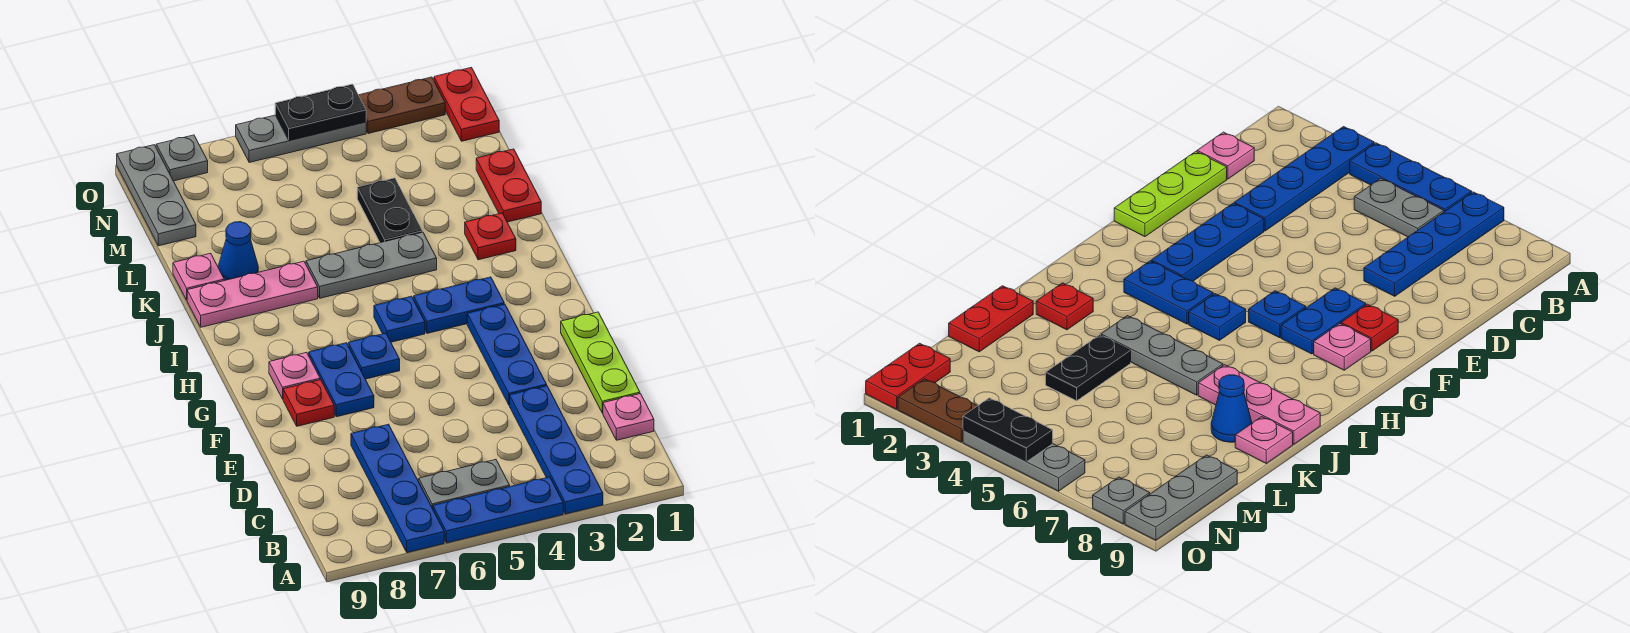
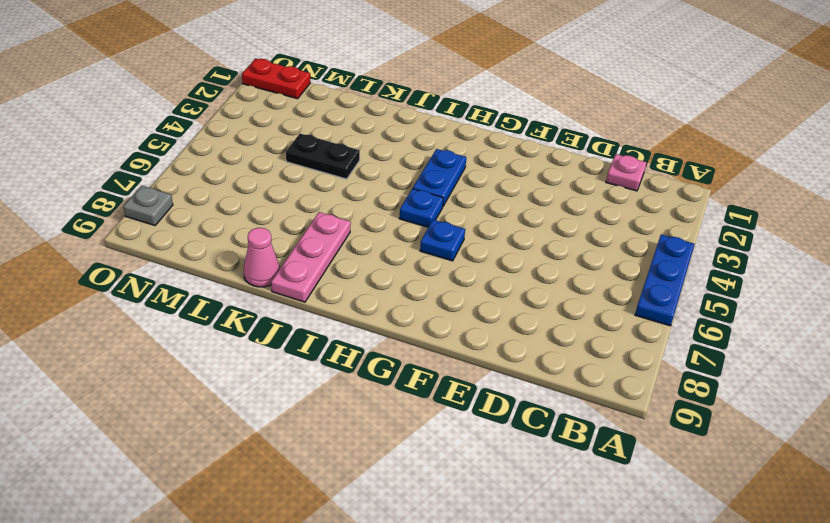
pink cone K9 level 1 -> pink plate K9 level 1
none -> blue plate A3:D3 level 1
none -> blue plate A7:D7 level 1
none -> grey plate B5:B6 level 1

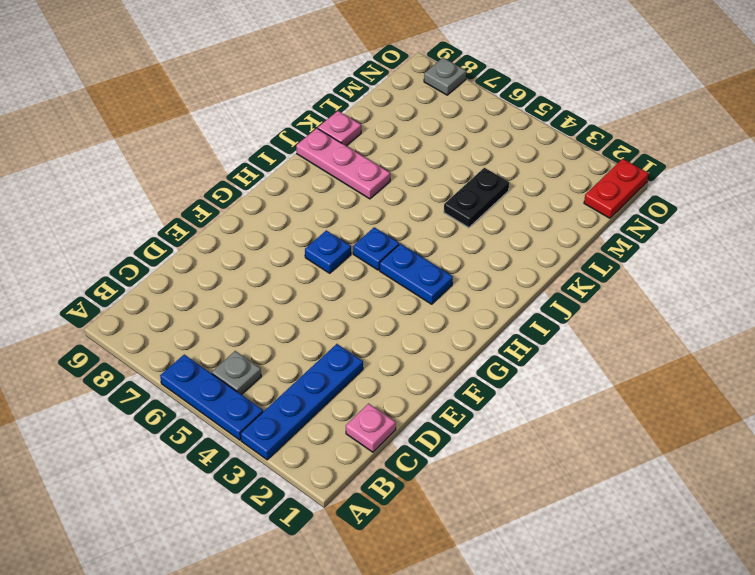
grey plate B5 level 1 -> grey plate B5:B6 level 1
none -> blue plate A7:D7 level 1
none -> lime plate D1:F1 level 1
none -> blue plate E3:G3 level 1

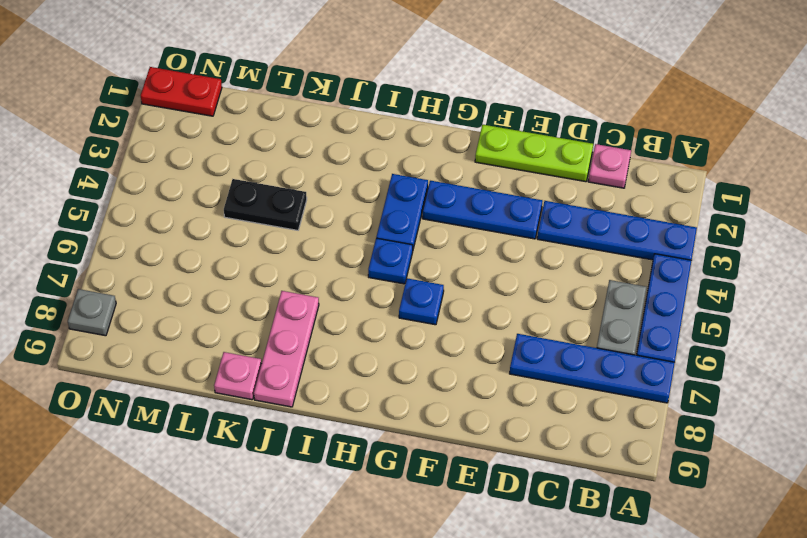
none -> blue plate F7:G7 level 1
none -> red plate F8 level 1
none -> pink plate G8 level 1

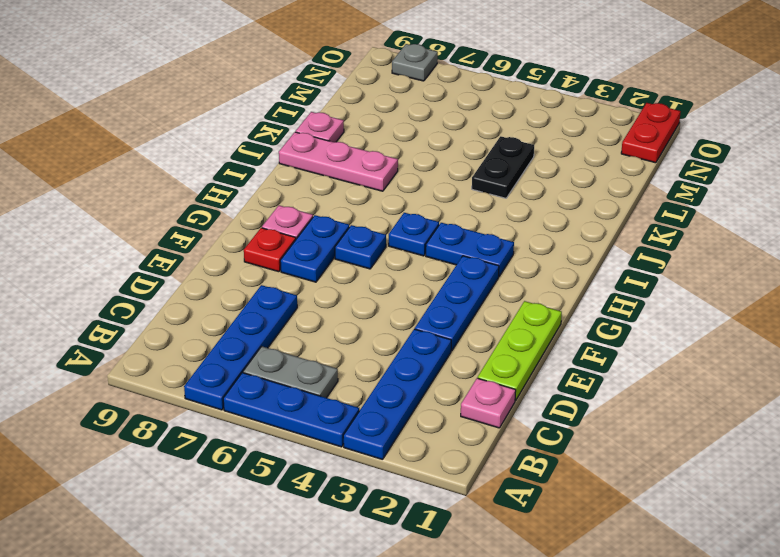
none -> red plate J2 level 1
none -> grey plate J4:J6 level 1
none -> red plate K1:L1 level 1

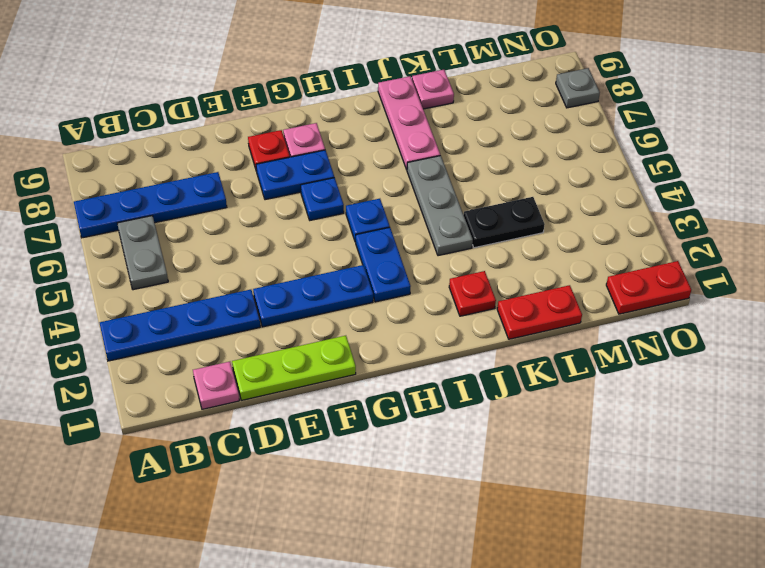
none -> blue plate A4:A6 level 1
none -> blue cone K8 level 1
none -> grey plate M9:O9 level 1

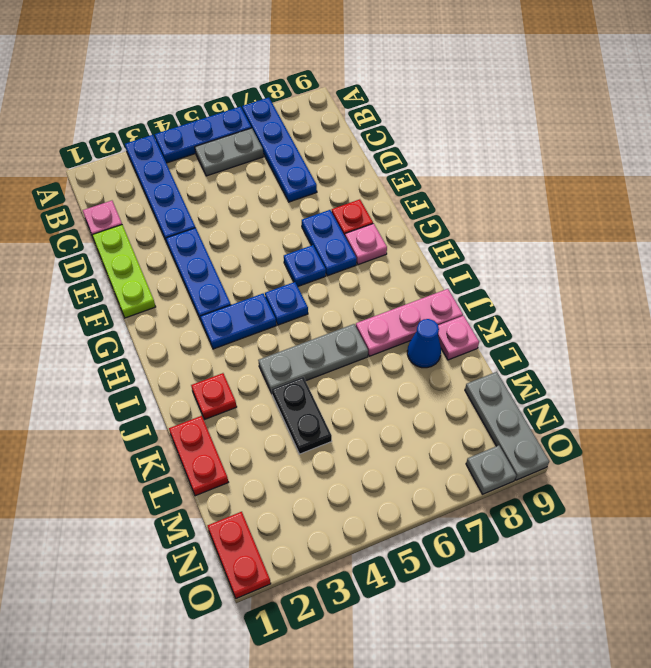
none -> brown plate O2:O3 level 1
none -> grey plate O4:O6 level 1
none -> black plate O4:O5 level 2

